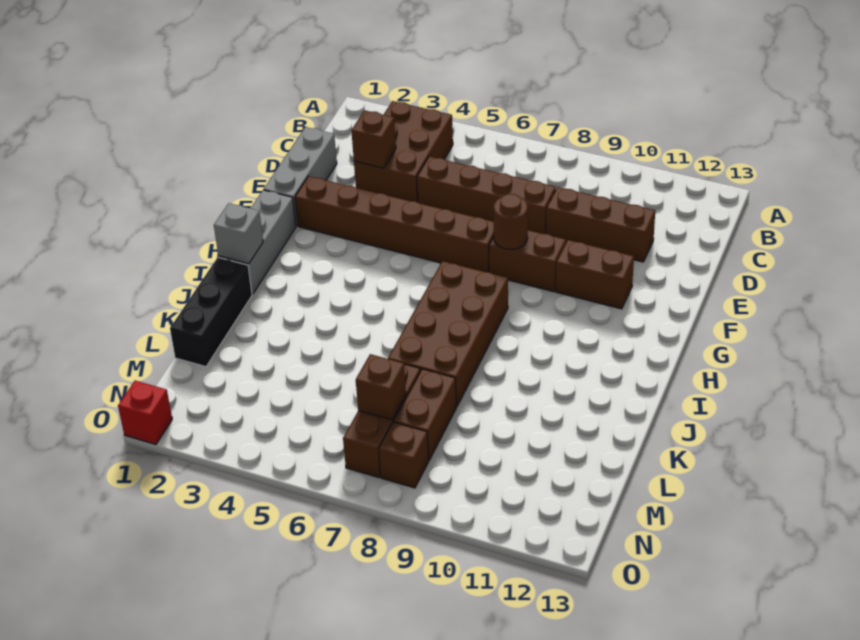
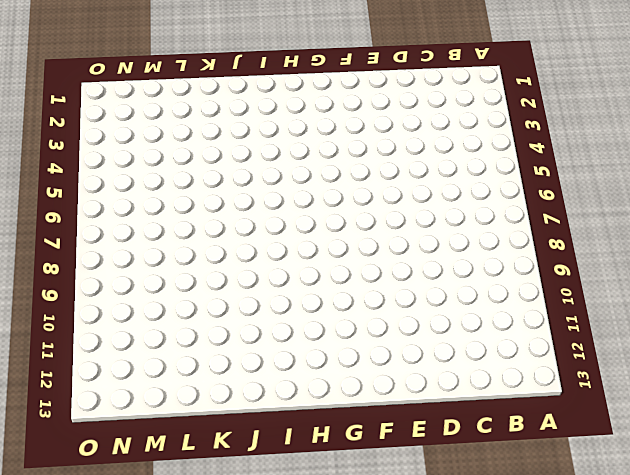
none -> brown brick B3:D4 level 1
none -> grey brick D1:F1 level 1
none -> brown brick D5:D8 level 1

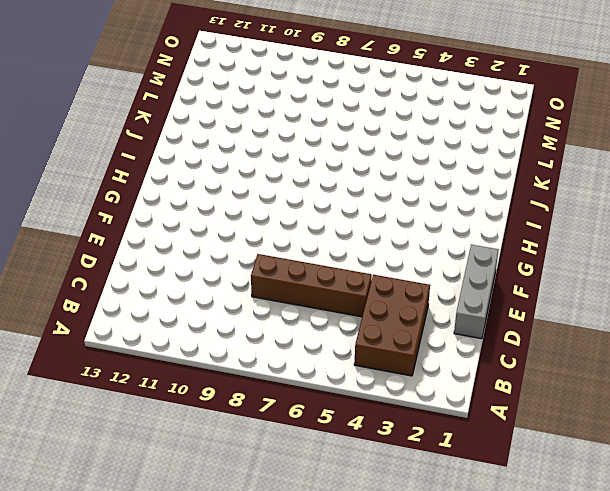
none -> brown brick D9:D11 level 1
none -> brown brick F2:F7 level 1
none -> brown brick F8:F9 level 1

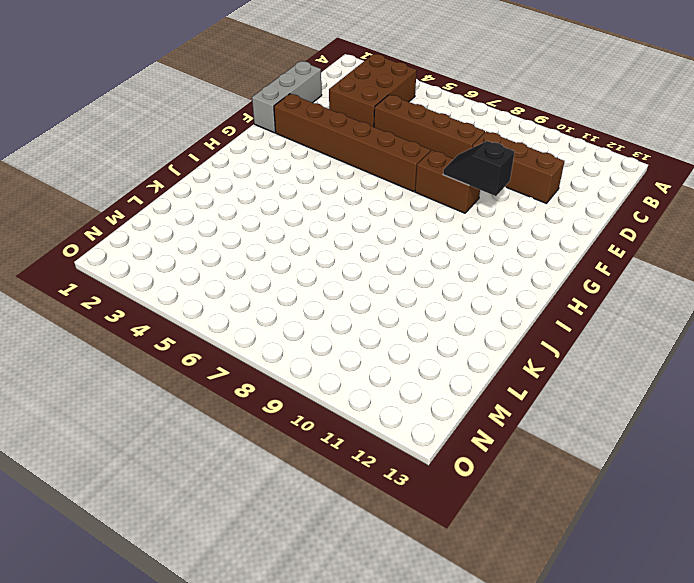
black slope F9:F10 level 2 top 10 -> none
none -> brown brick F10:F11 level 1
none -> grey brick G1:I1 level 1
none -> brown brick H7:K8 level 1

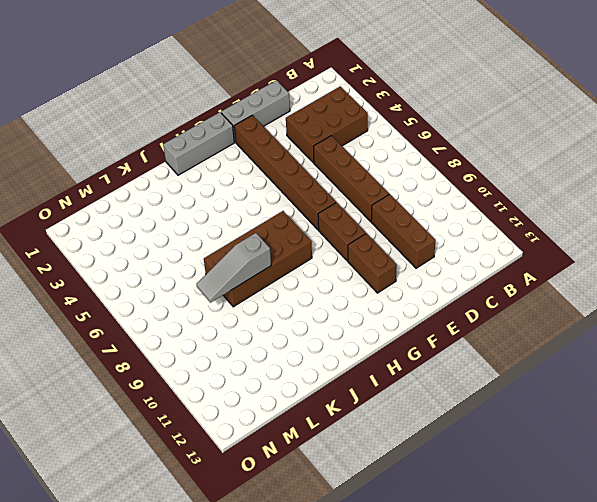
grey slope J8:L8 level 2 top J -> none
none -> black brick J1:L1 level 1
none -> brown brick L7:N7 level 1
none -> brown brick L8:M8 level 1

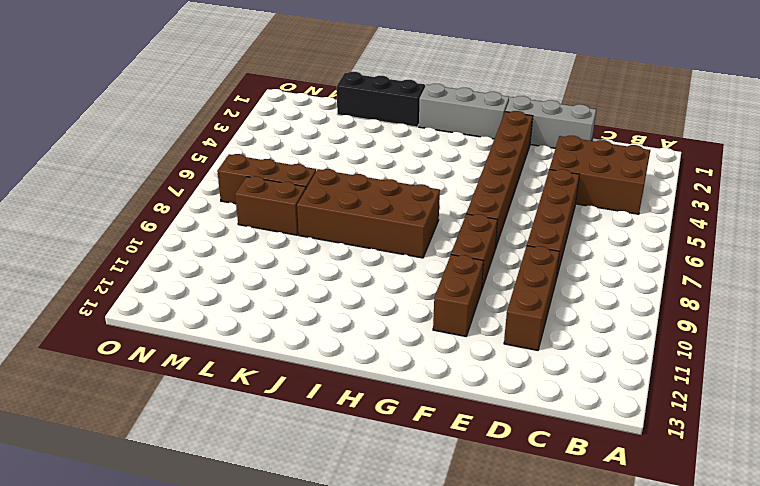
none -> brown brick N8 level 1
none -> red brick O1 level 1
none -> brown brick D3 level 2

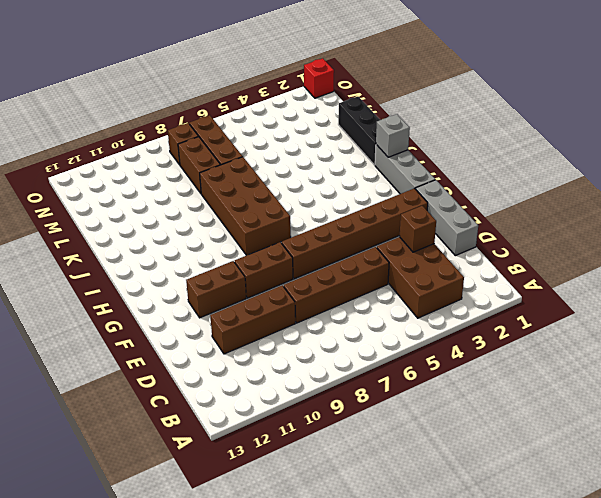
none -> brown round brick F8 level 2
none -> brown brick M7 level 2

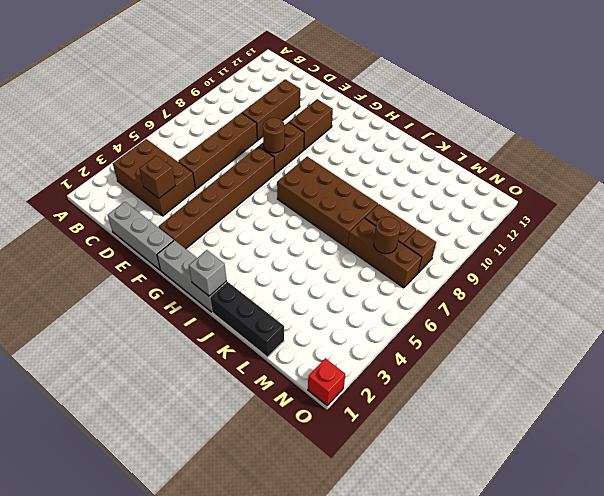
brown round brick M7 level 2 -> brown brick M7 level 2

